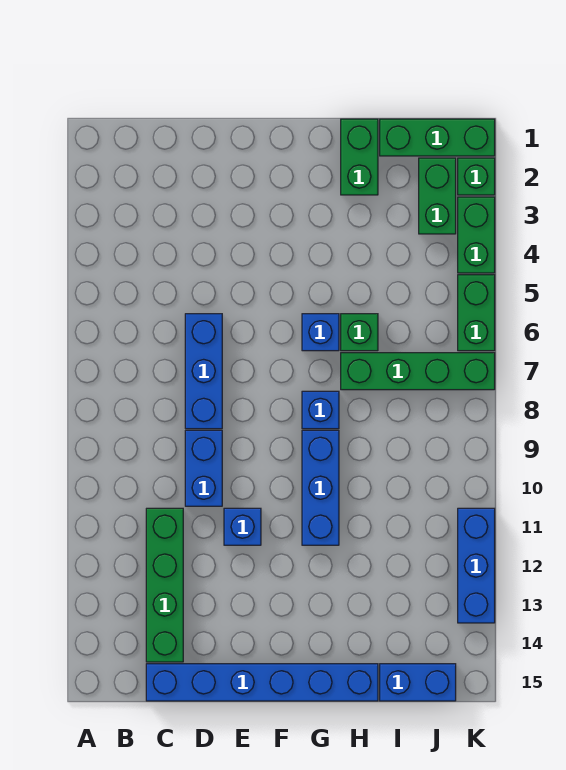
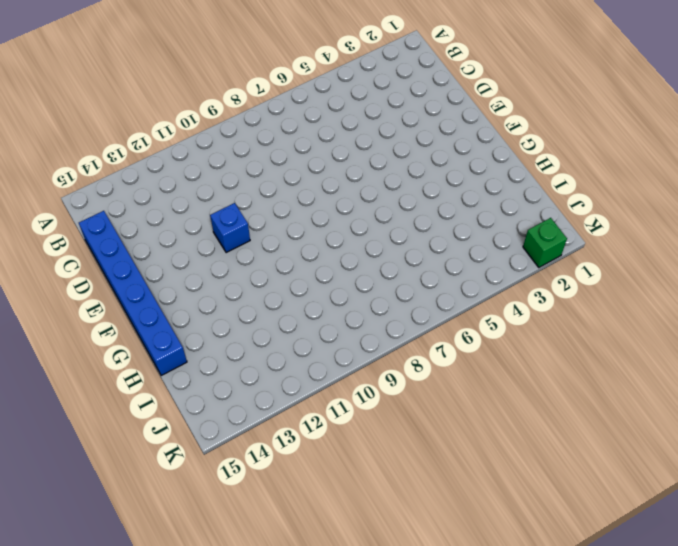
none -> green brick C11:C14 level 1
none -> blue brick D6:D8 level 1
none -> blue brick D9:D10 level 1

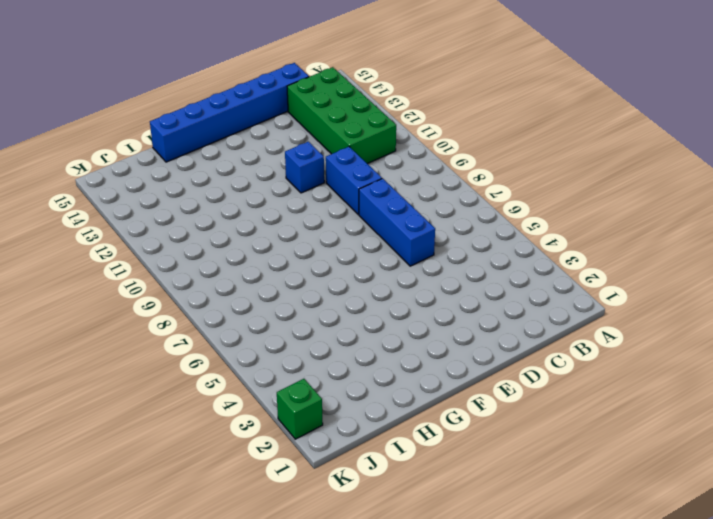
green brick B11:C14 level 1 -> green brick C11:C14 level 1
none -> blue brick G6 level 1
none -> blue brick G8 level 1
none -> blue brick G9:G11 level 1

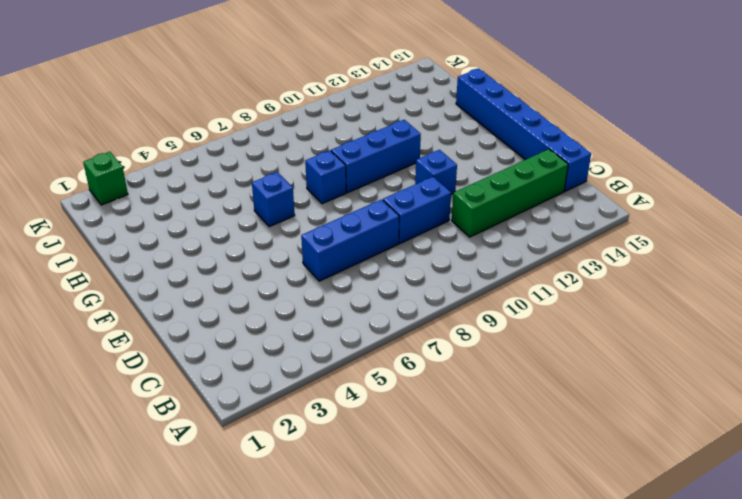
none -> green brick H1:H2 level 1
none -> green brick H6 level 1
none -> green brick H7:K7 level 1

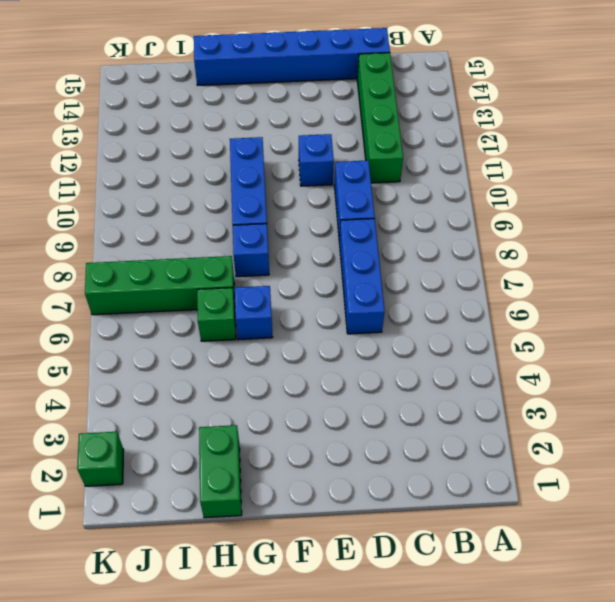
none -> green brick I1:K1 level 1
none -> blue brick I15:J15 level 1
none -> green brick J2:J3 level 1

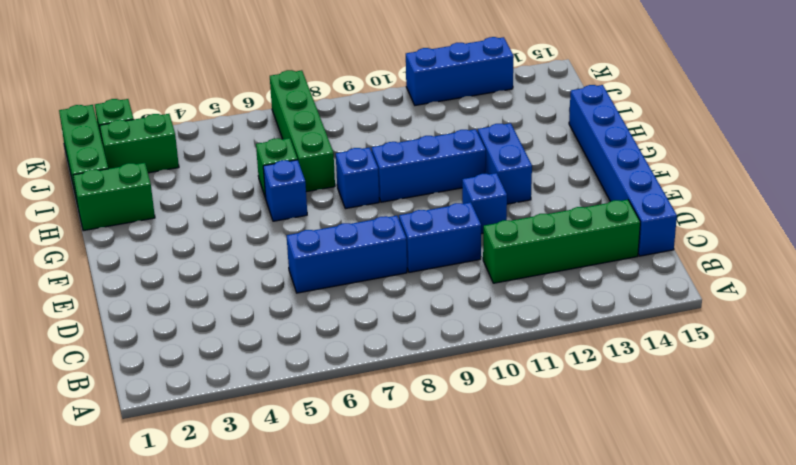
blue brick F12:G12 level 1 -> blue brick I15:J15 level 1
none -> green brick K3:K4 level 1
none -> green brick K5:K6 level 1

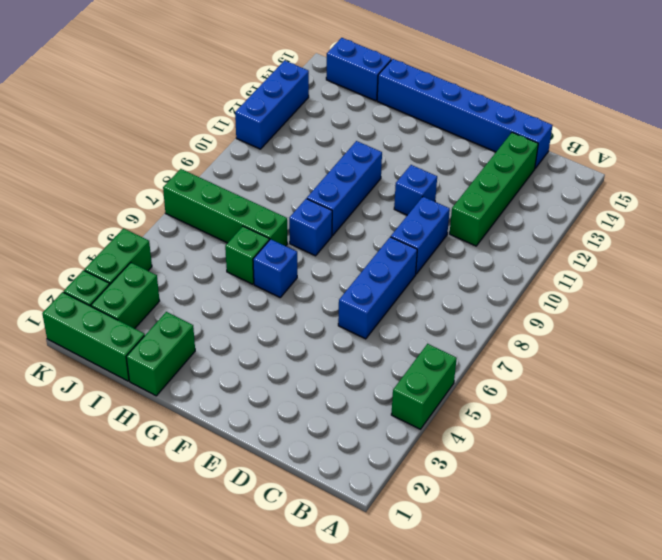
green brick A4:A5 level 1 -> green brick K5:K6 level 1

